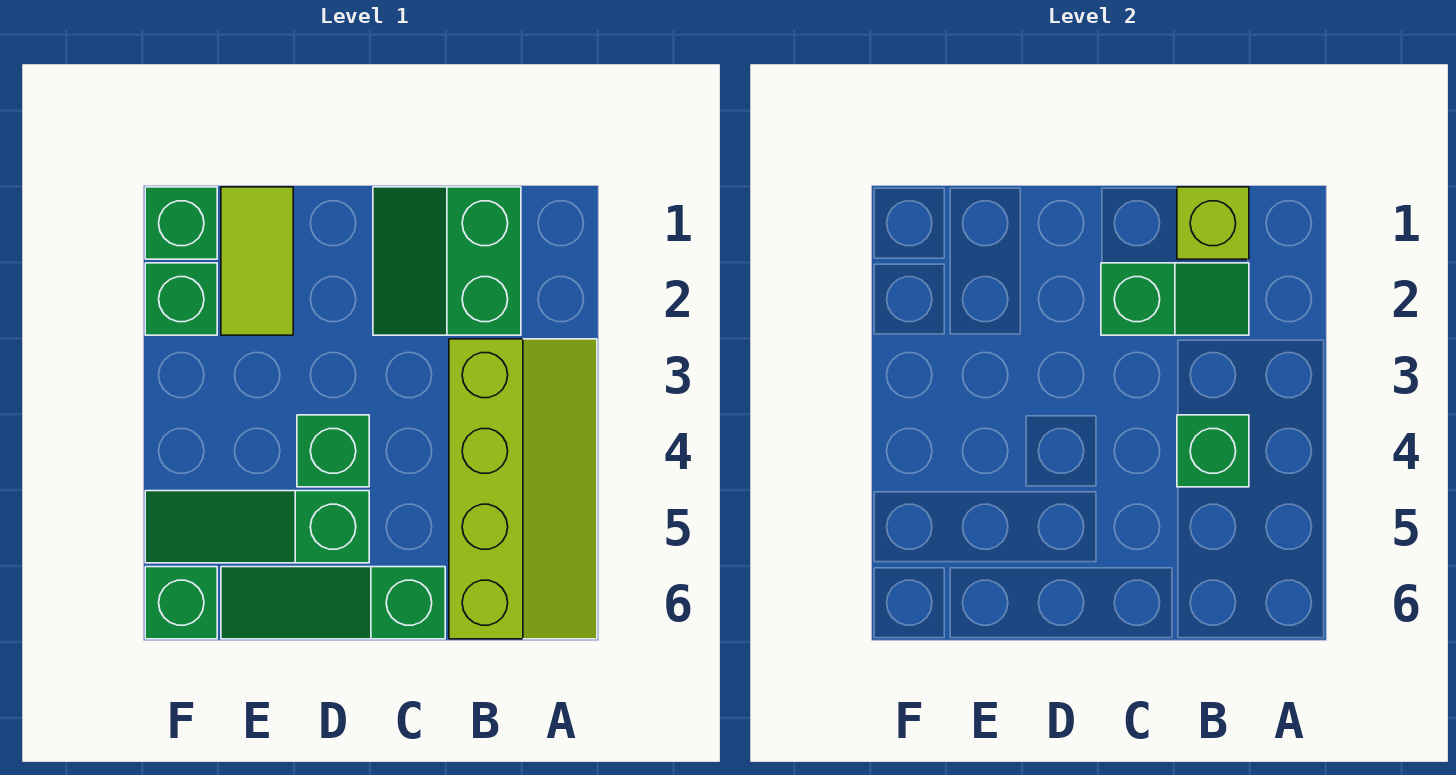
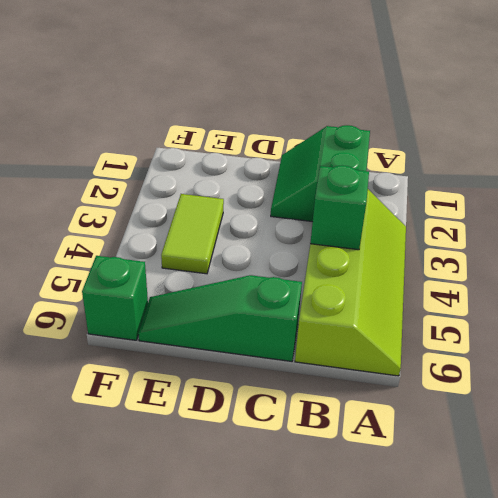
lime tile E3:E4 level 1 -> lime tile E1:E2 level 1
none -> green brick D4 level 1
none -> green slope D5:F5 level 1 top D
none -> green brick F1 level 1

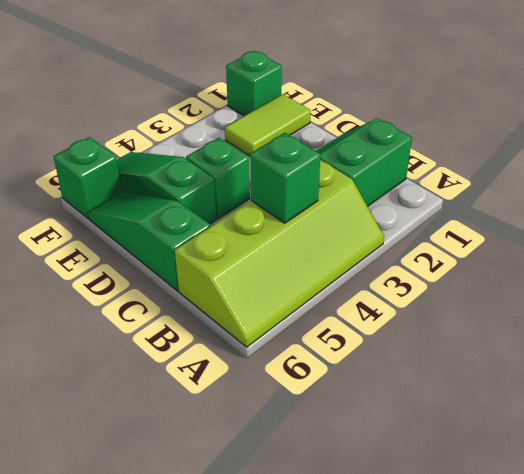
none -> green brick F2 level 1
none -> lime brick B1 level 2
none -> green slope B2:C2 level 2 top C

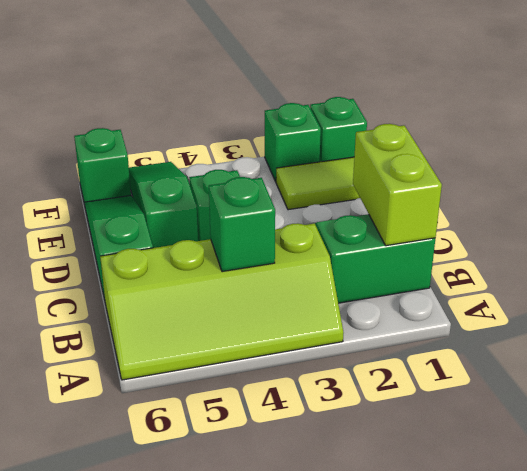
lime brick B1:C1 level 2 -> lime brick B1 level 2
none -> green slope B2:C2 level 2 top C

